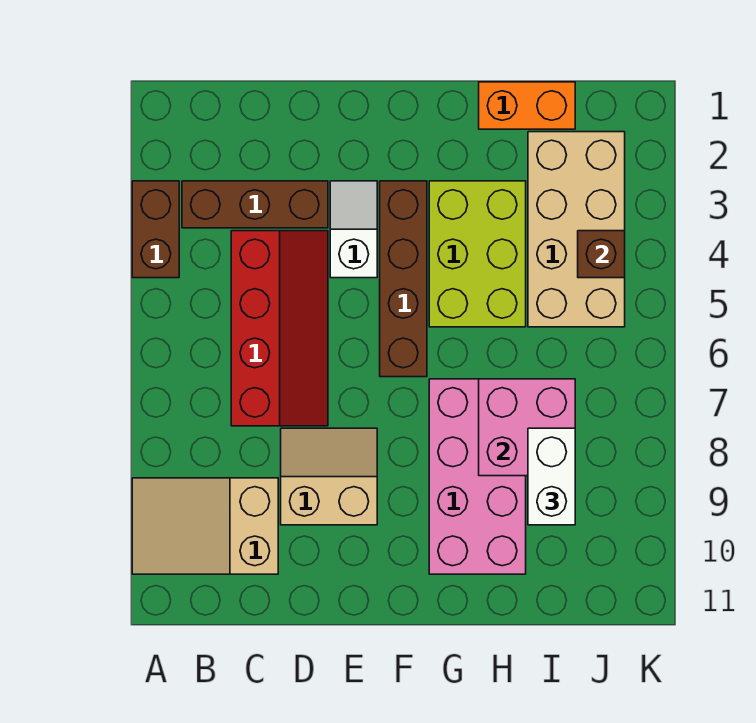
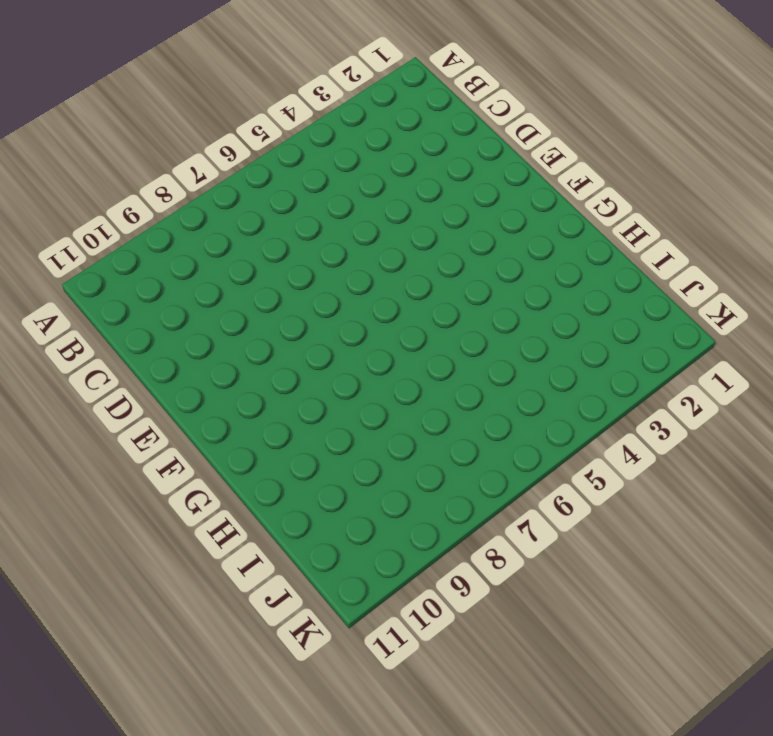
none -> brown brick A3:A4 level 1
none -> tan slope A9:C10 level 1 top C
none -> brown brick B3:D3 level 1

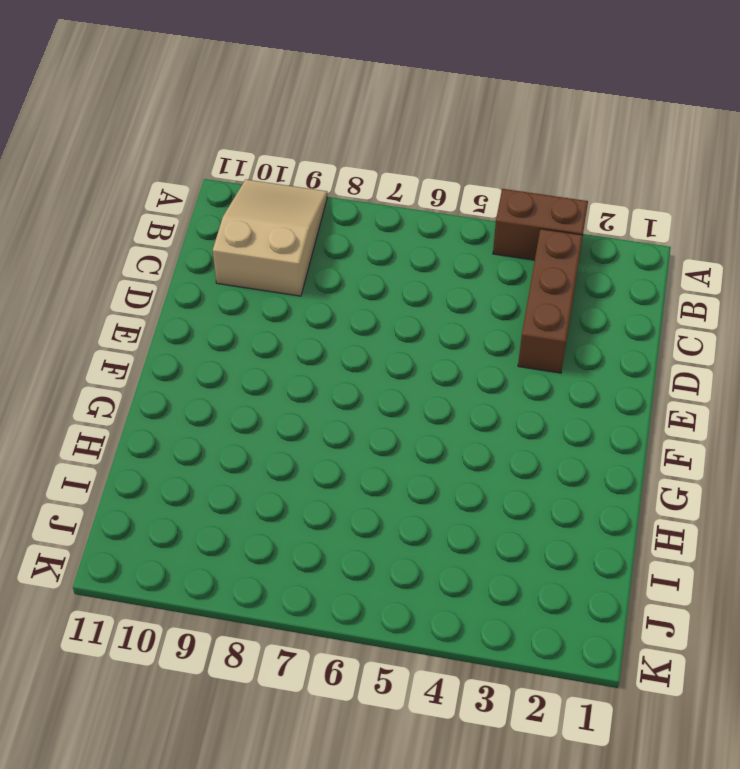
none -> red slope C4:D7 level 1 top C
none -> tan slope D8:E9 level 1 top 9
none -> white slope E3:E4 level 1 top 4

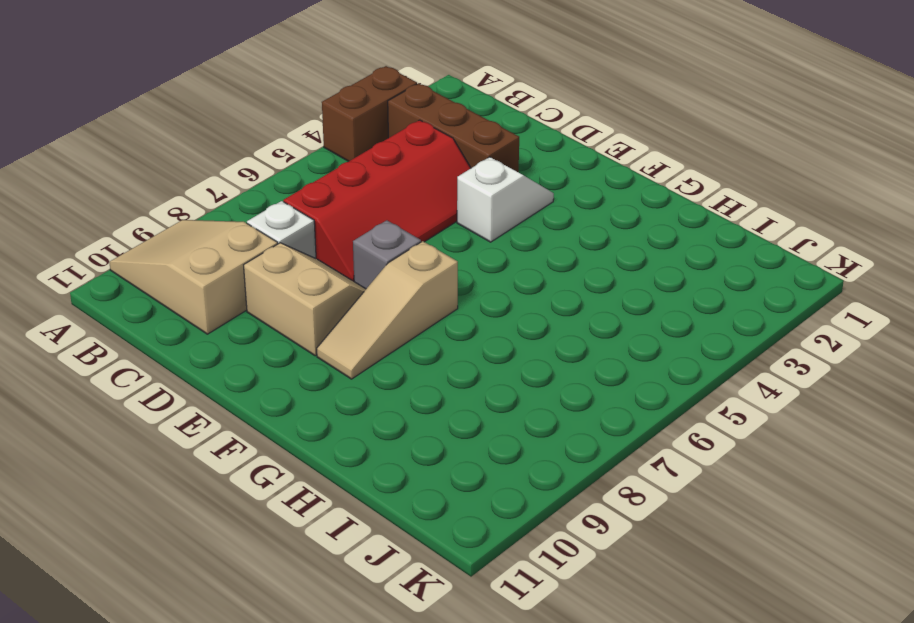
white brick C8 level 1 -> none
grey brick E7 level 1 -> none
tan slope F7:F9 level 1 top 7 -> none
none -> brown brick F3:F6 level 1
none -> lime brick G3:H5 level 1
none -> pink brick G7:H10 level 1

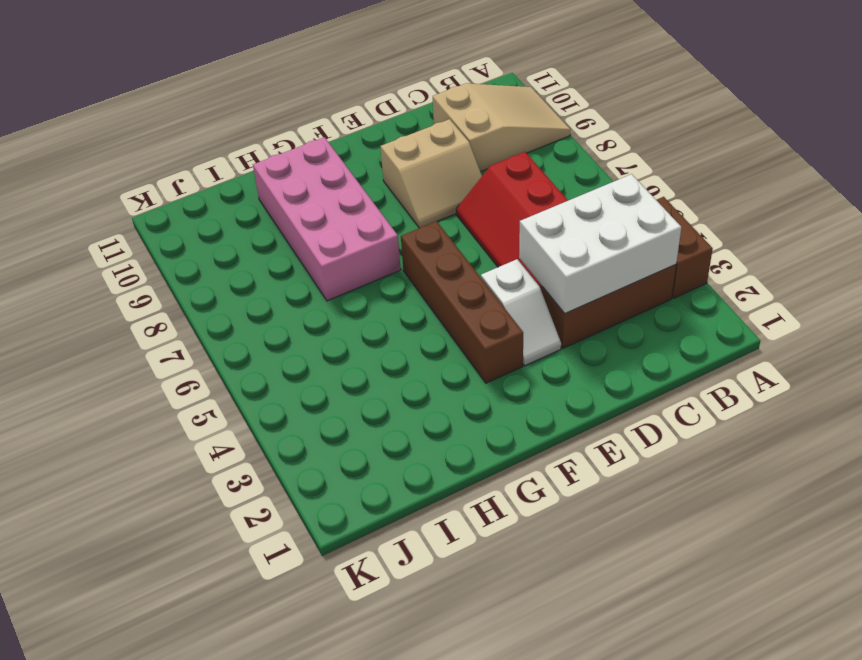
white brick B3:D4 level 2 -> none
none -> lime brick G3:H5 level 1
none -> orange brick H1:I1 level 1
none -> tan brick I2:J5 level 1

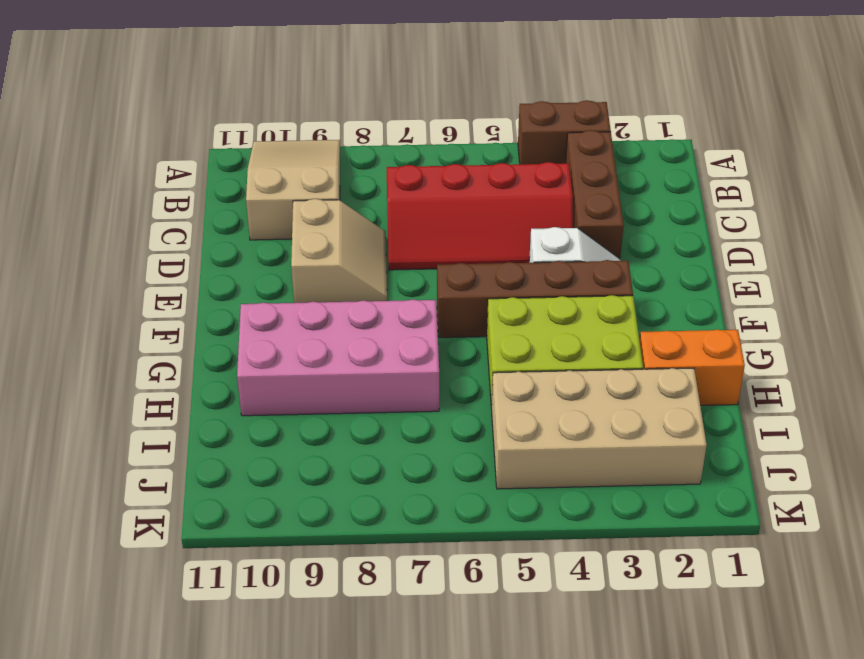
orange brick H1:H2 level 1 -> orange brick H1:I1 level 1
none -> pink brick H7:I8 level 2
none -> brown brick J4 level 2
none -> white brick I8:I9 level 3

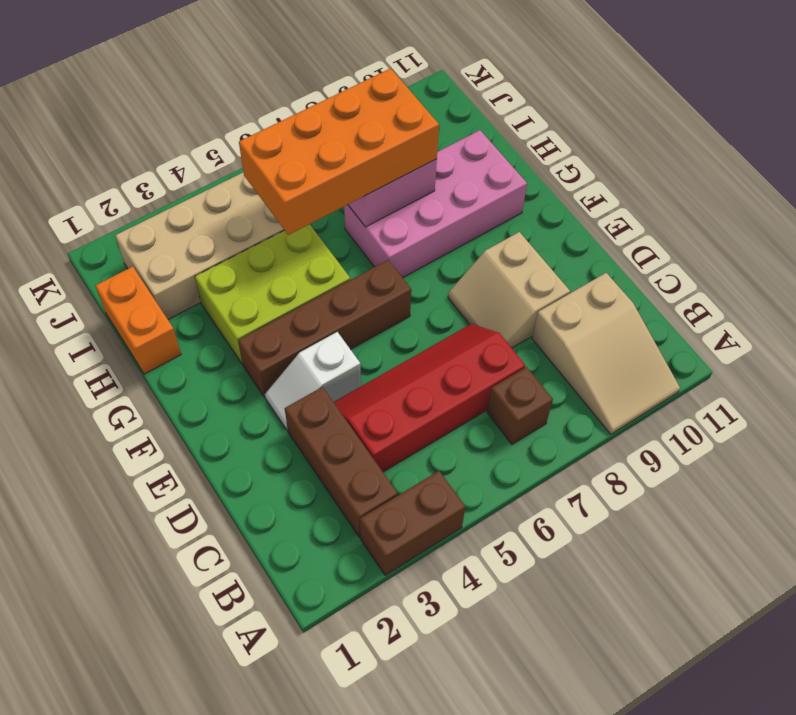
brown brick B7 level 1 -> brown brick J4 level 2
orange brick H5:I8 level 3 -> white brick I8:I9 level 3

